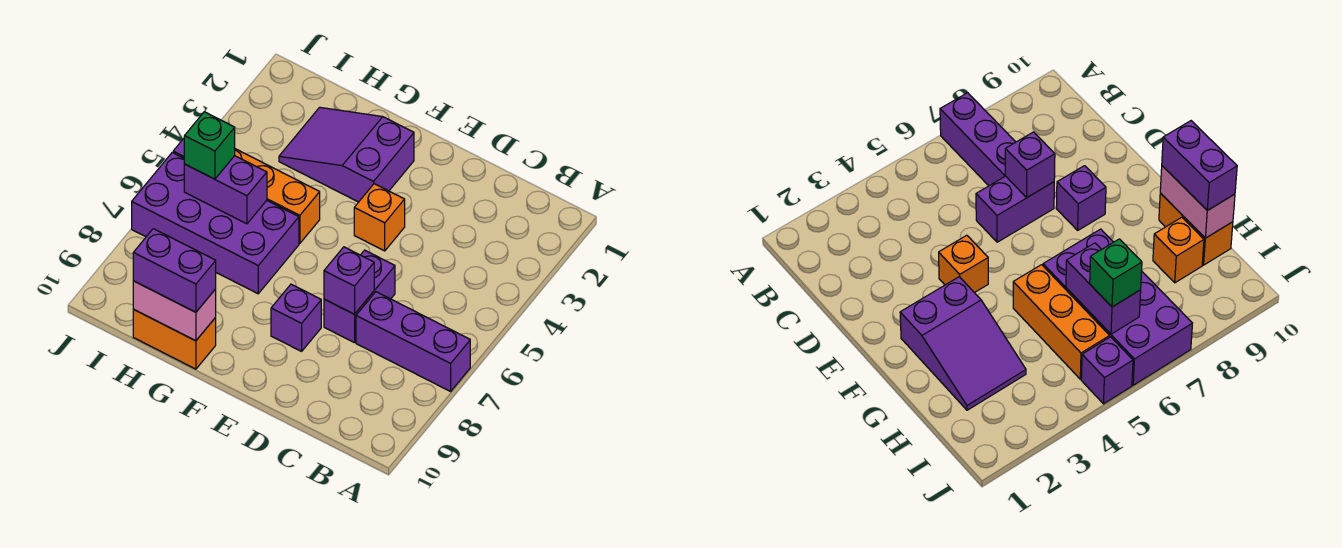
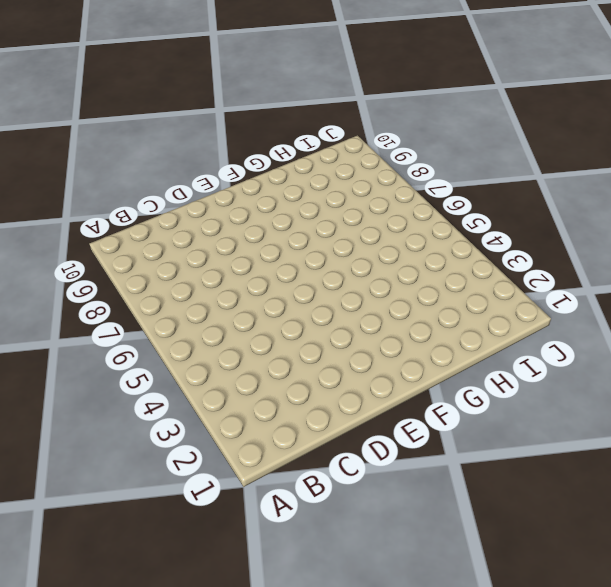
none -> purple brick A7:C7 level 1
none -> purple brick D6:D7 level 1
none -> orange brick E4 level 1

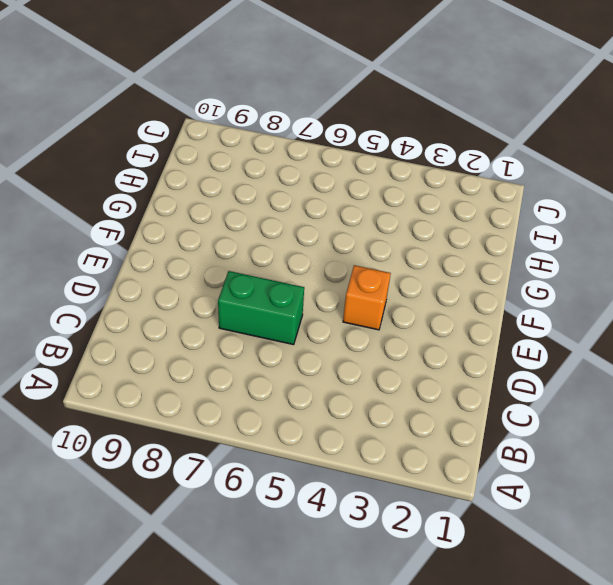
green brick D6:D7 level 1 -> purple brick D6:D7 level 1
none -> purple brick A7:C7 level 1
none -> purple brick E8 level 1
none -> purple slope F2:H3 level 1 top F

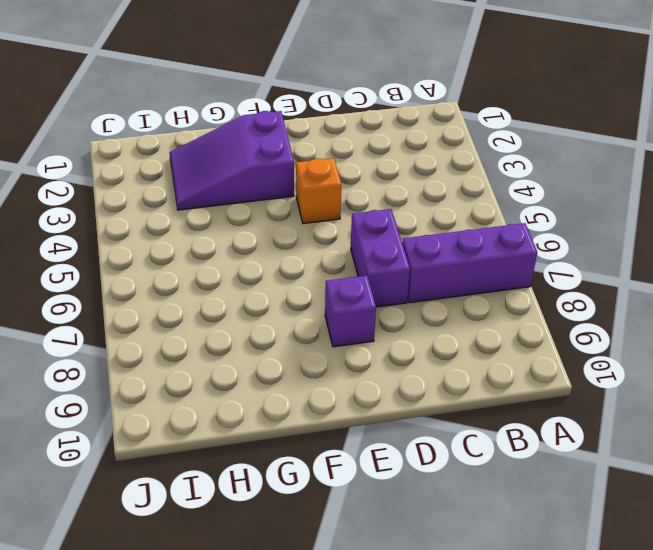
none -> orange brick G5:I5 level 1
none -> purple brick G6:J7 level 1
none -> orange brick G10:H10 level 1

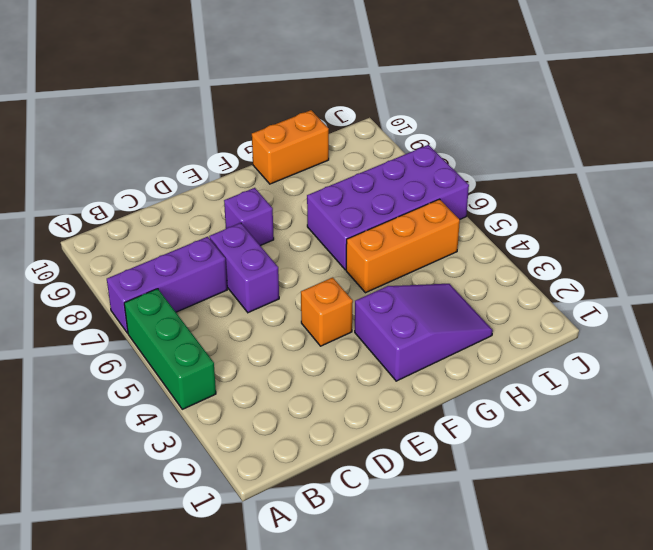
green brick A4:A6 level 1 -> none
none -> orange brick H9 level 1
none -> purple brick J5 level 1
none -> purple brick D7 level 2

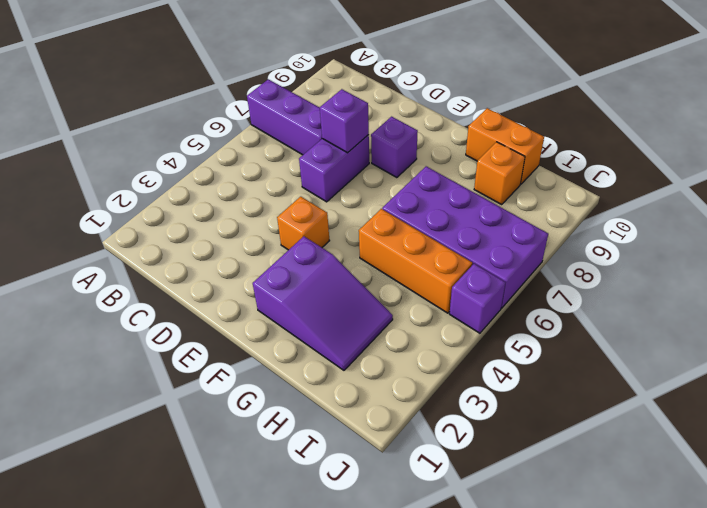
none -> pink brick G10:H10 level 2
none -> purple brick H6:I6 level 2
none -> purple brick G10:H10 level 3

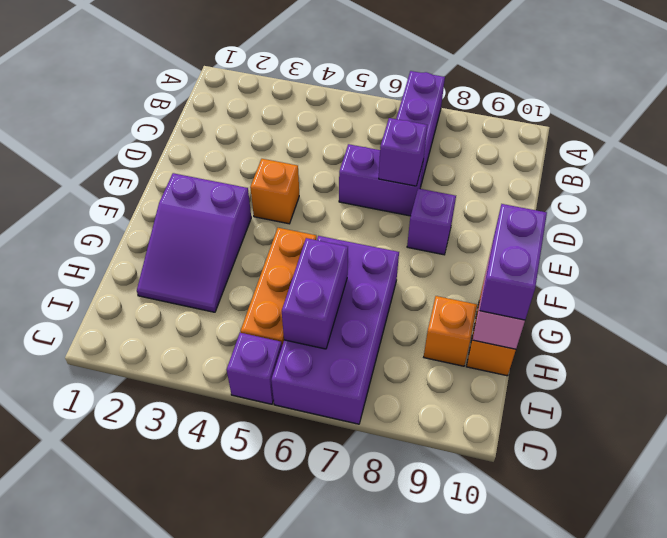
none -> green brick I6 level 3

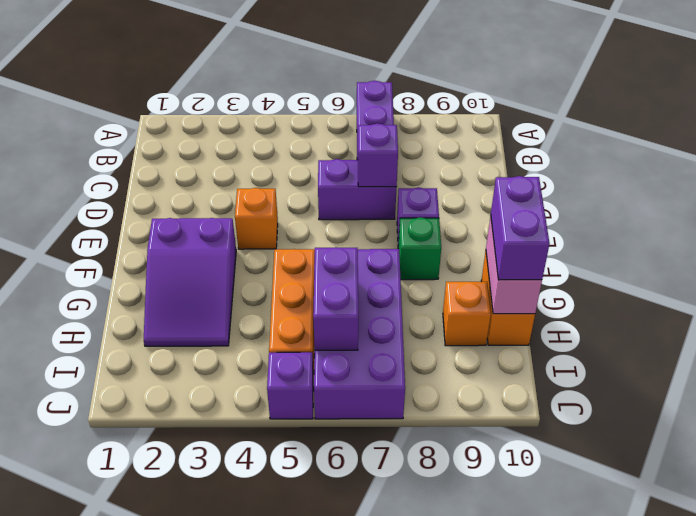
green brick F8 level 1 -> green brick I6 level 3

